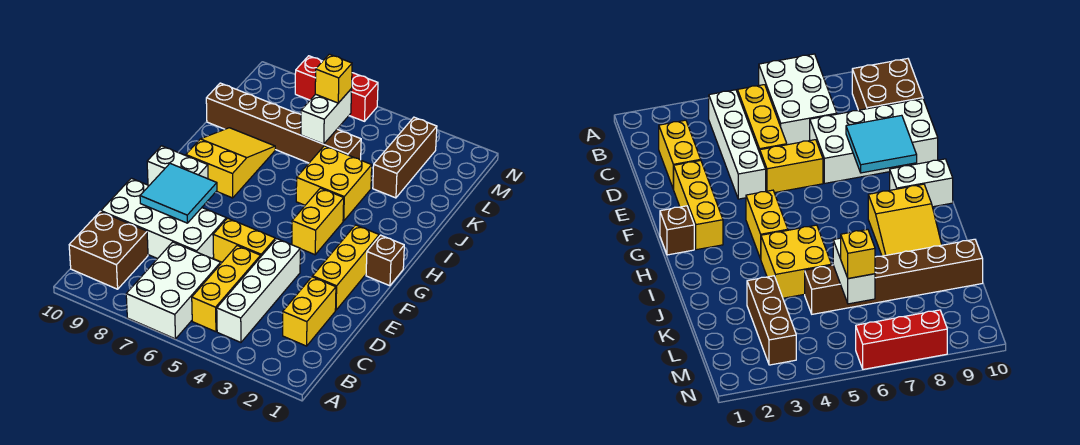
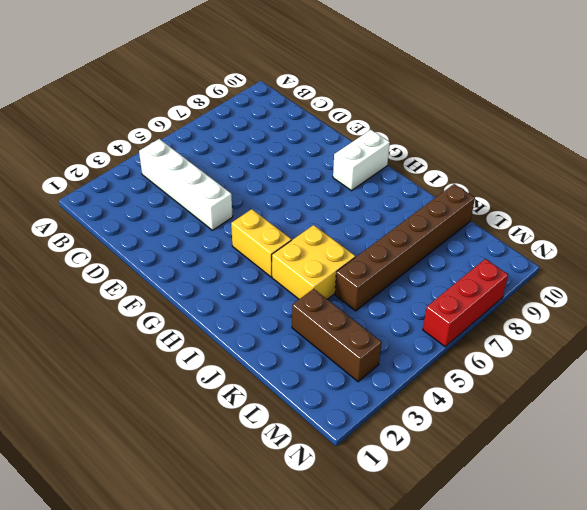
none -> white brick A6:C7 level 1
none -> yellow brick B5:D5 level 1
none -> brown brick B9:C10 level 1

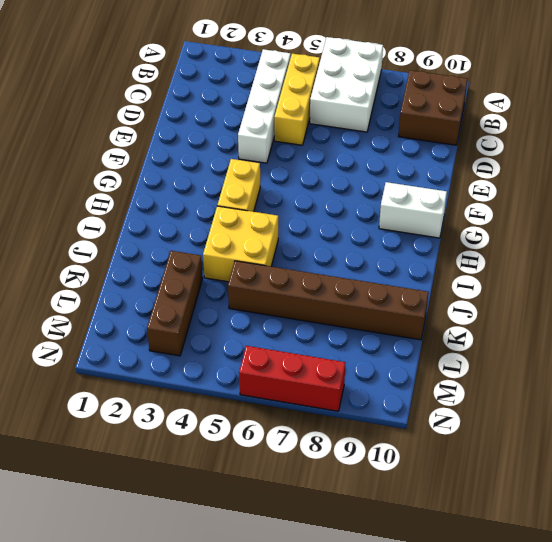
none -> yellow brick C2:D2 level 1
none -> white brick D7:E10 level 1
none -> yellow brick E2:G2 level 1

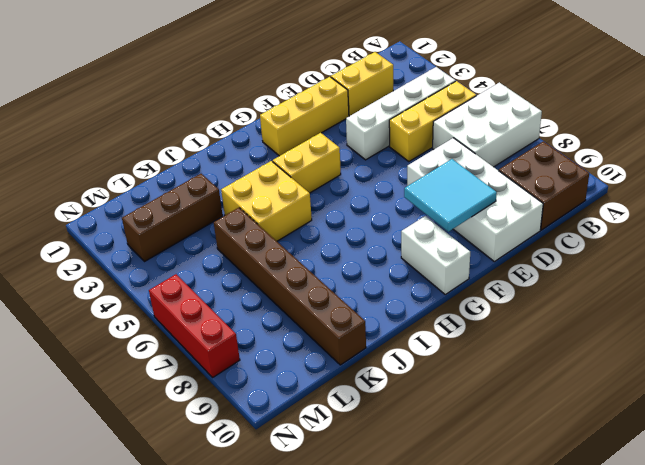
none -> yellow brick E5:E6 level 1
none -> brown brick G1 level 1
none -> yellow slope H8:J9 level 1 top H

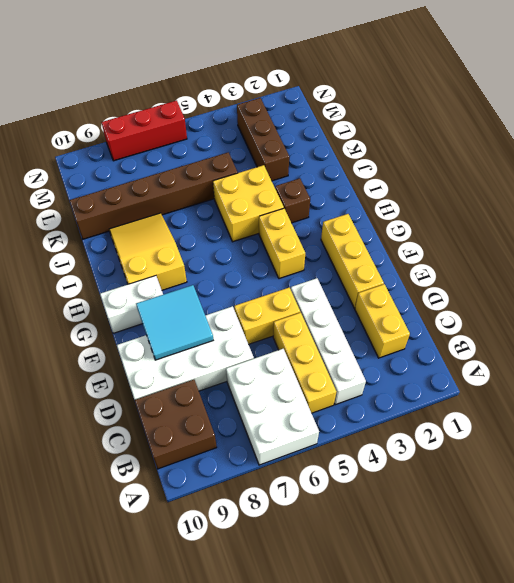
brown brick I3 level 1 -> brown brick G1 level 1
none -> white brick K6:L6 level 2
none -> yellow brick L6 level 3

